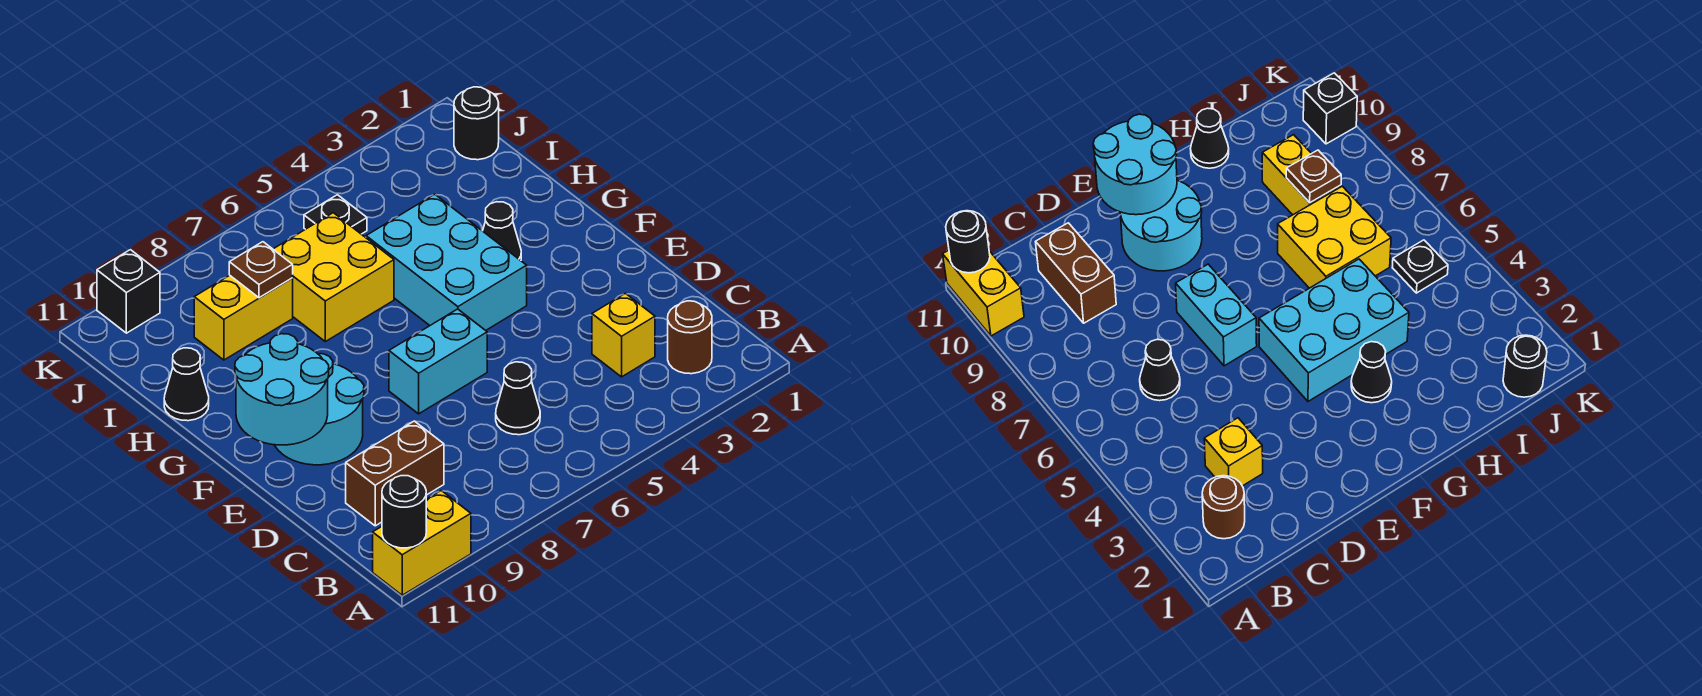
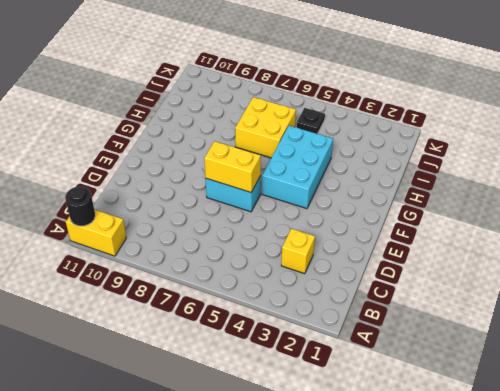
yellow brick E6:E7 level 2 -> yellow brick I8:I9 level 1
none -> brown round brick B2 level 1
none -> black cone C6 level 1
none -> brown brick C9:C10 level 1

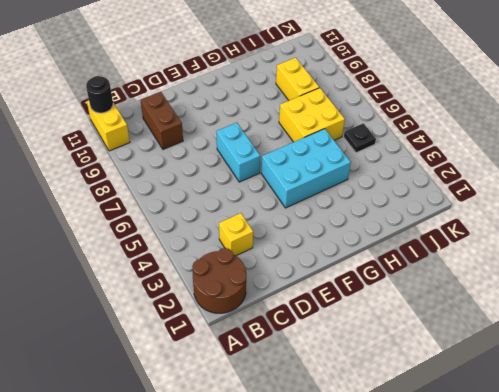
brown round brick A1:B2 level 1 -> brown round brick B2 level 1
none -> black cone C6 level 1
none -> cyan round brick E9:F10 level 1
none -> black cone G3 level 1

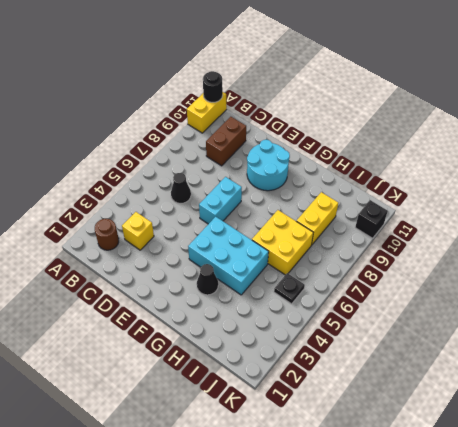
none -> black cone H11 level 1
none -> black round brick J1 level 1
none -> cyan round brick E10:F11 level 2

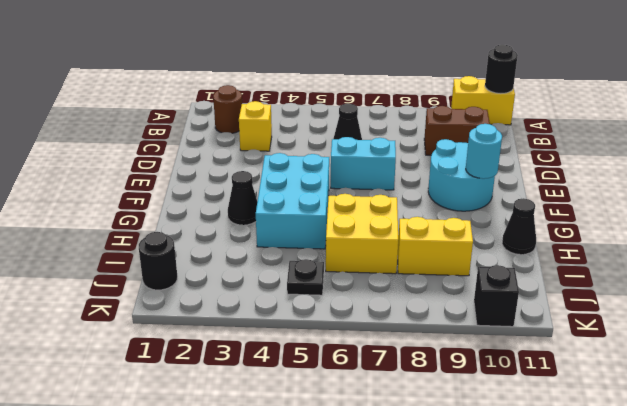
cyan round brick F10 level 2 -> cyan round brick E10:F11 level 2
none -> brown plate I8 level 2

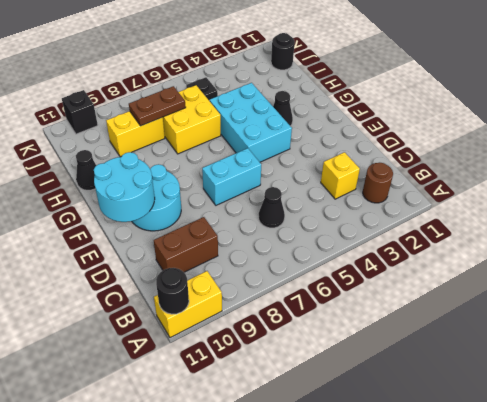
brown plate I7:I8 level 2 -> brown plate I8 level 2

